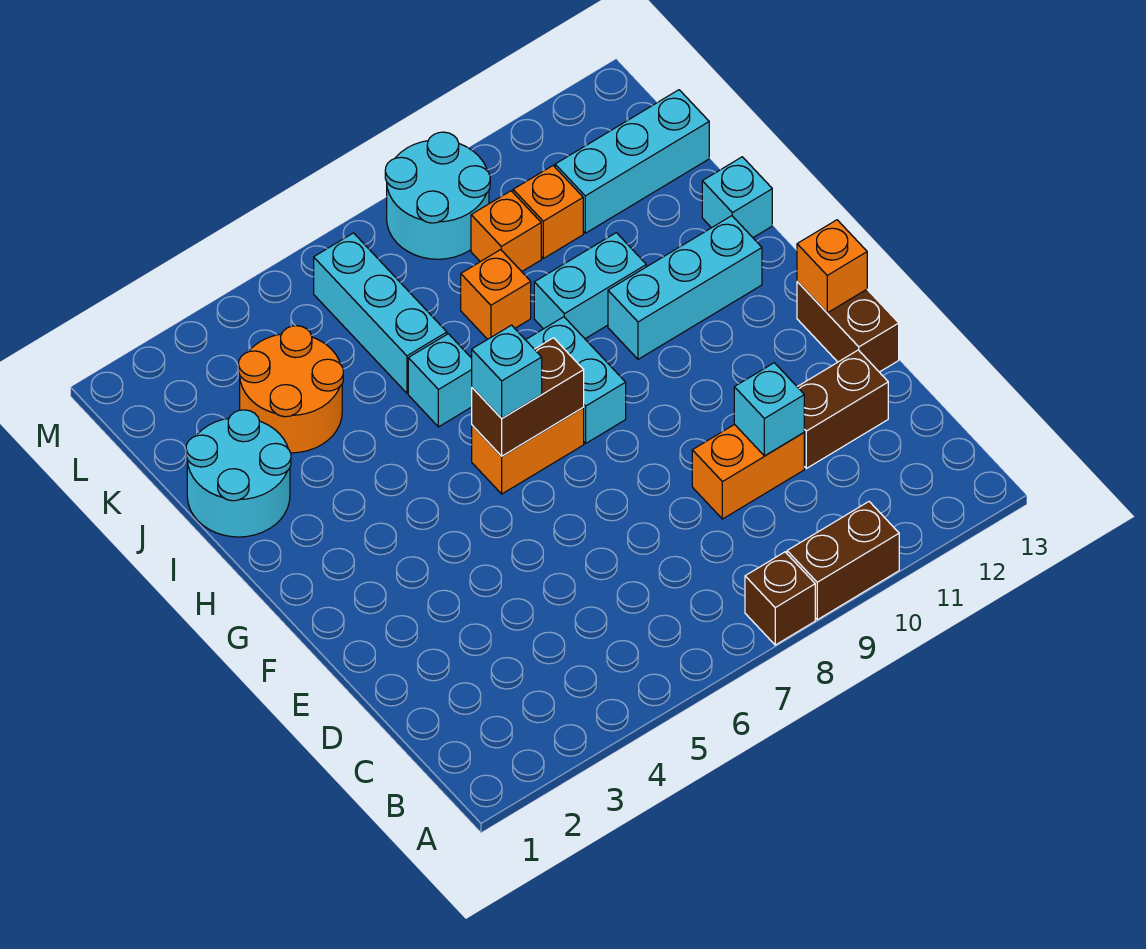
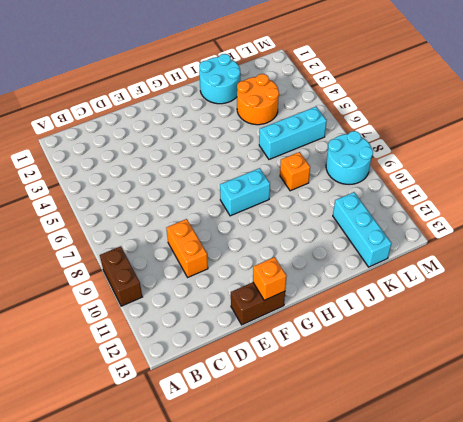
none -> brown brick A8 level 1
none -> brown brick D11:D12 level 1
none -> orange brick G6:G7 level 1

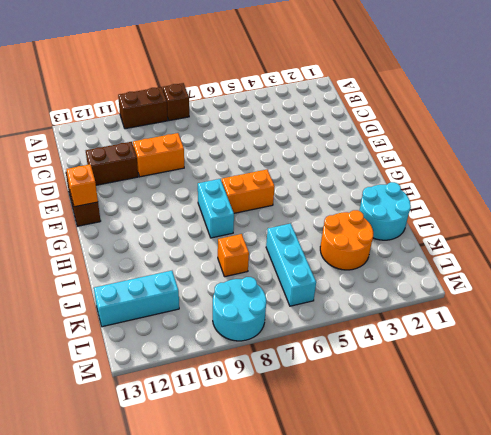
none -> cyan brick H10:H12 level 1
none -> cyan brick I6 level 1
none -> cyan brick I9:I10 level 1

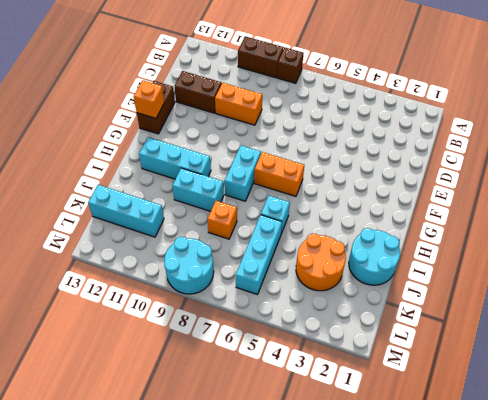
none -> cyan brick I13 level 1
none -> orange brick K9 level 1
none -> orange brick K10 level 1

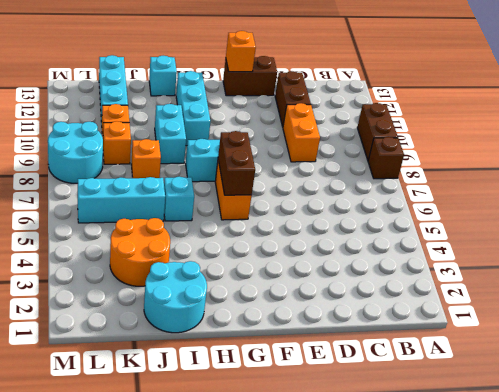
none -> cyan brick D10 level 2
none -> cyan brick G6 level 3

